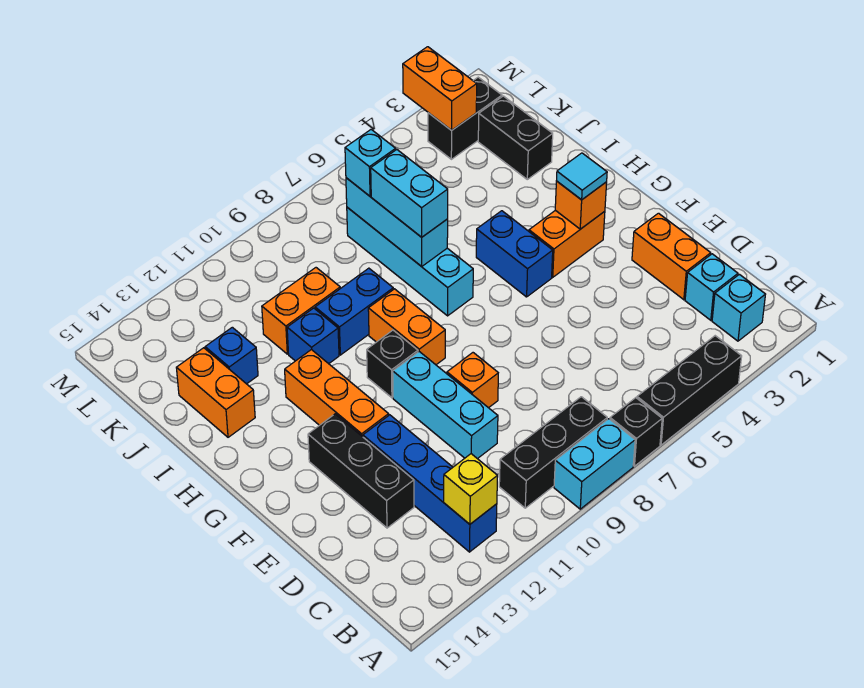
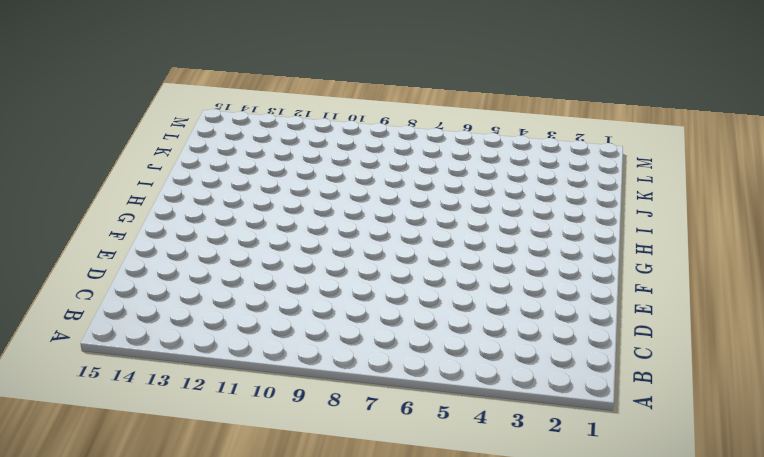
none -> black brick A4:A6 level 1
none -> black brick A7 level 1
none -> cyan brick A8:A9 level 1
none -> cyan brick B2 level 1

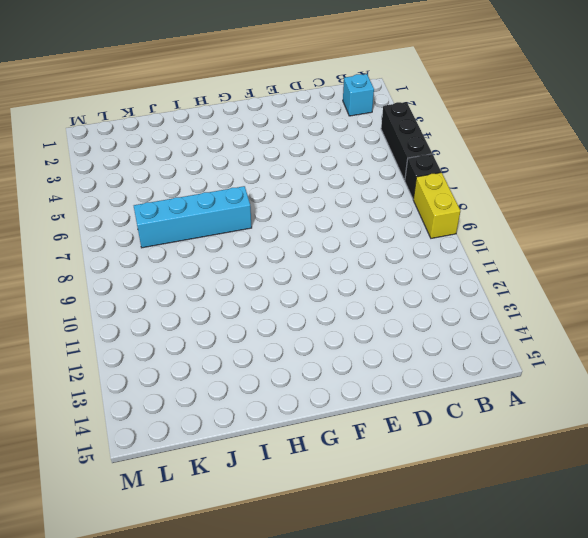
yellow brick A8:A9 level 1 -> cyan brick A8:A9 level 1
none -> black brick B8:B10 level 1
none -> blue brick B12:E12 level 1
none -> cyan brick C2 level 1
none -> orange brick D2:E2 level 1

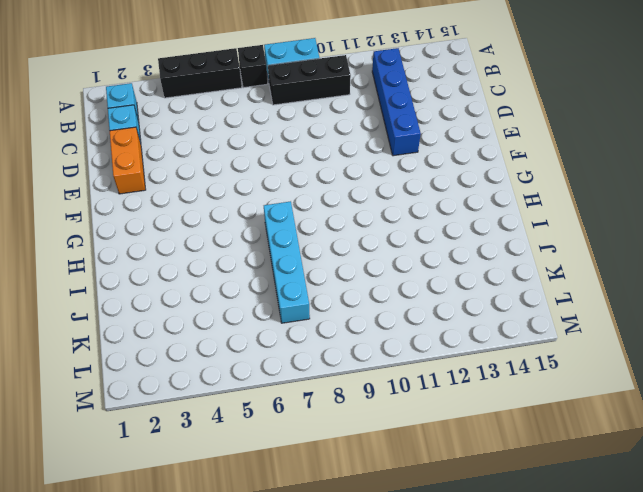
none -> cyan brick D10:F10 level 1
none -> black brick D13:F13 level 1
none -> orange brick E9 level 1
none -> orange brick F12:H12 level 1

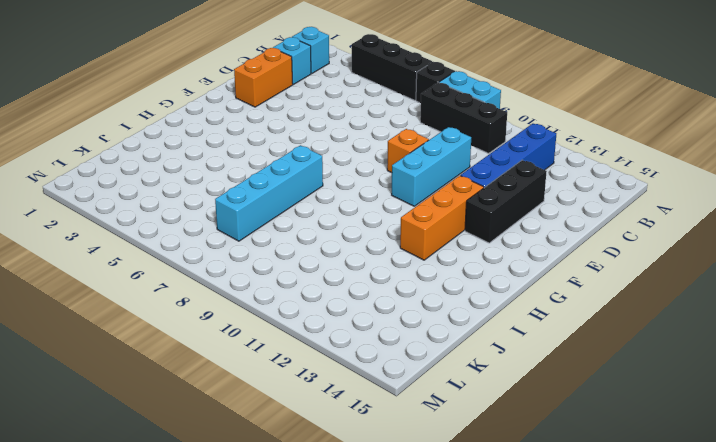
none -> orange brick G3:G4 level 1
none -> blue brick G5:H5 level 1
none -> orange brick G9:H9 level 1
none -> black brick G10 level 1

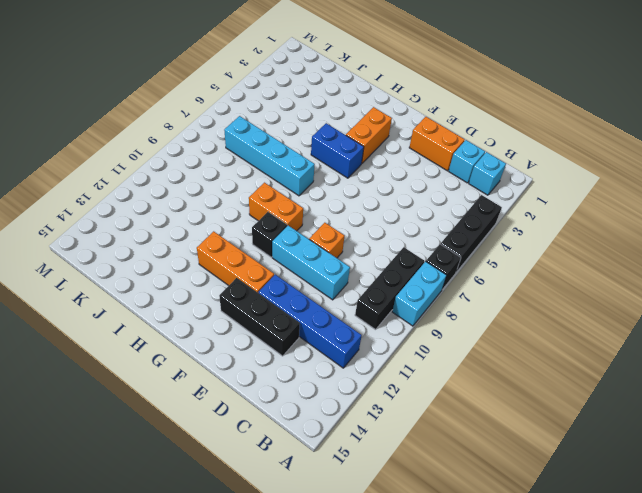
none -> blue brick I9:I10 level 1
none -> blue brick I11 level 1
none -> orange brick I14:J14 level 1
none -> black brick J2:K2 level 1

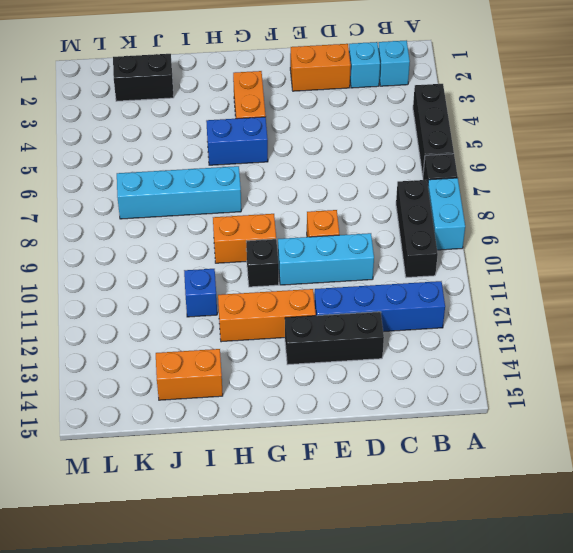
none -> blue brick I9:I10 level 1
none -> orange brick J10:J11 level 1
none -> blue brick J13 level 1
none -> black brick L2:L3 level 1

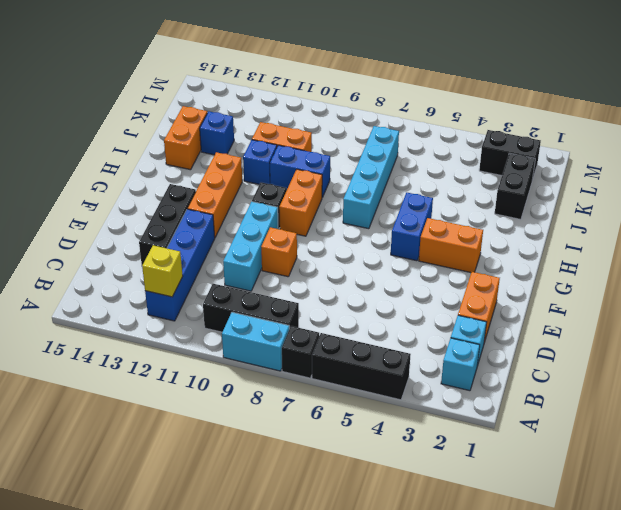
none -> orange brick G3 level 2
none -> cyan brick I7:K7 level 2
none -> orange brick L3:M3 level 2
none -> cyan tile G3 level 3

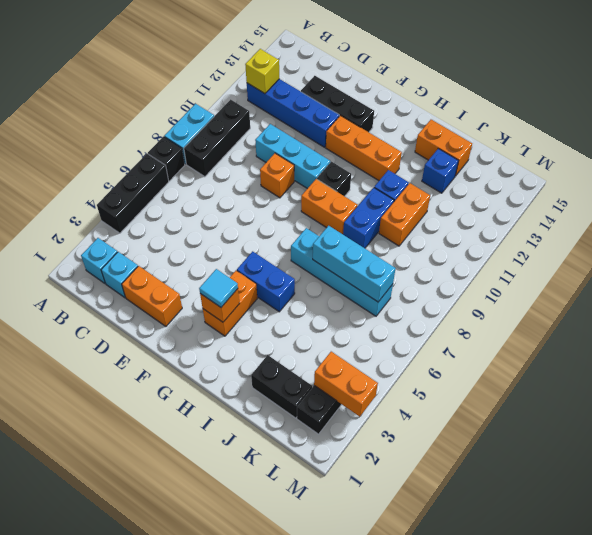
none -> cyan brick I7:J7 level 3
none -> cyan brick K7 level 3

